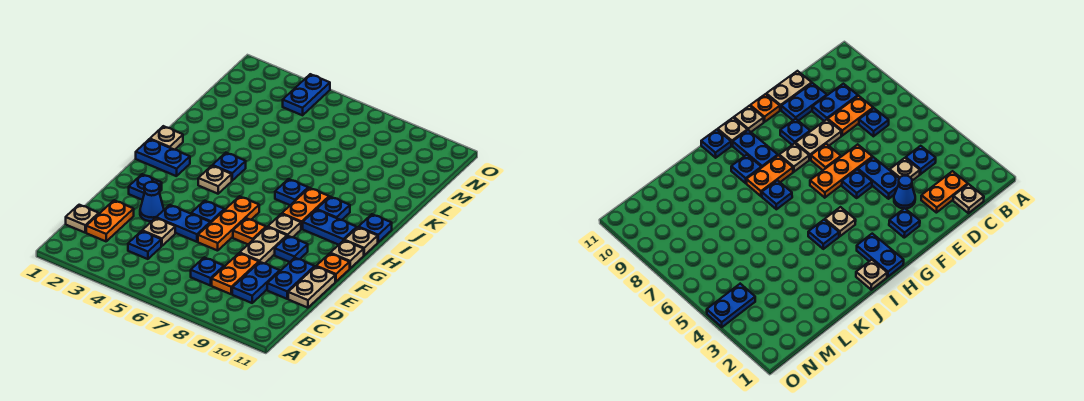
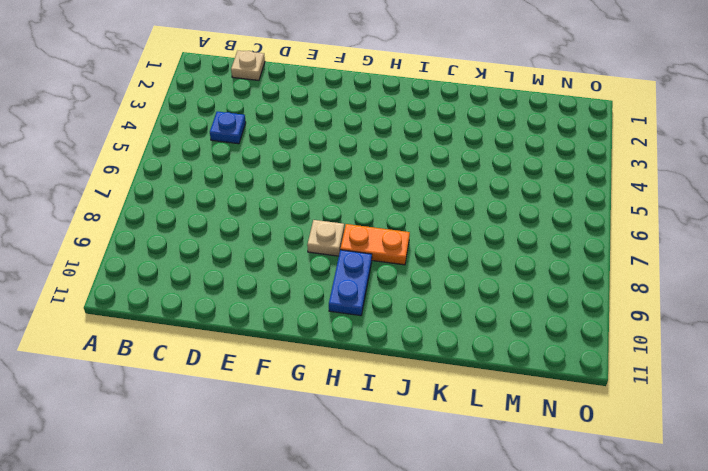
none -> orange plate C2:D2 level 1
none -> blue plate C7 level 1
none -> orange plate C8:D8 level 1
none -> blue plate C9:D9 level 1

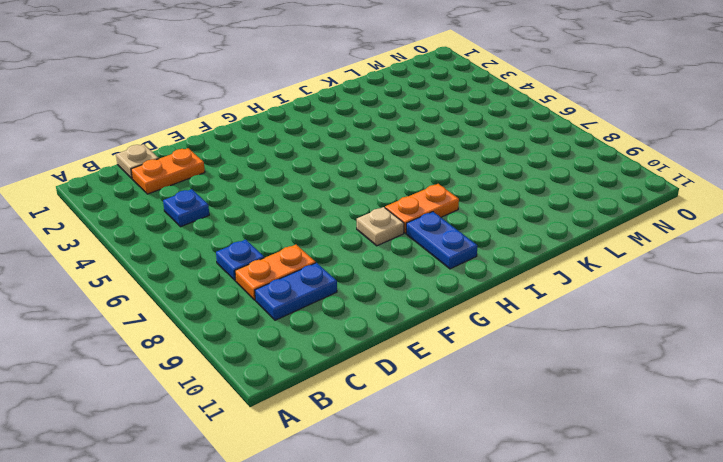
none -> tan plate D4 level 1
none -> blue plate D10:E10 level 1
none -> tan plate D11:E11 level 1
none -> blue cone E3 level 1

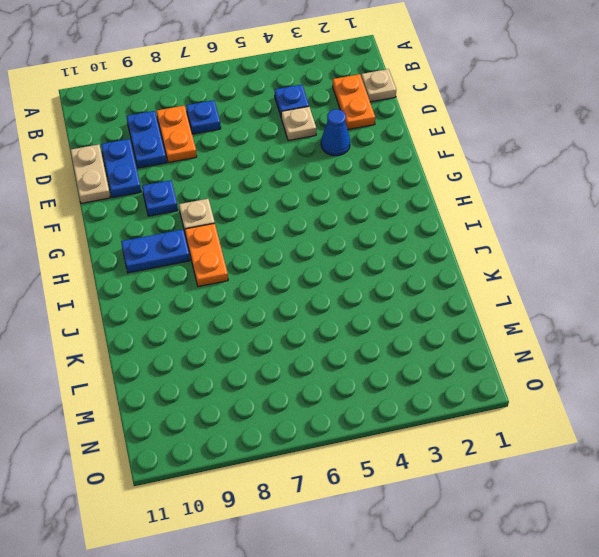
none -> blue plate E4:E5 level 1
none -> orange plate E6:G6 level 1
none -> tan plate E8:F8 level 1
none -> blue plate F2 level 1

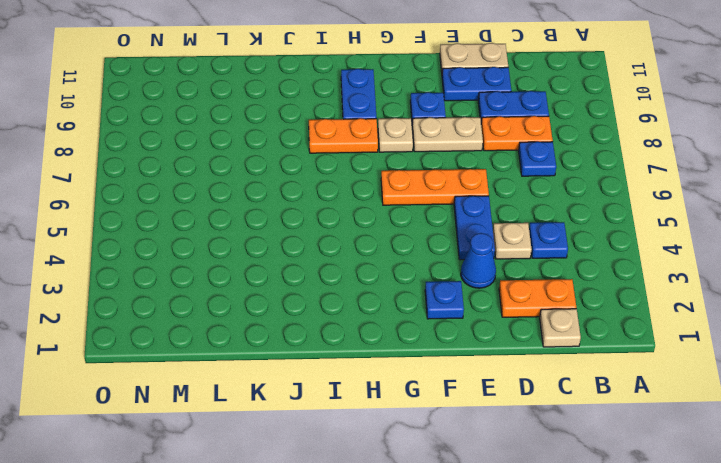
none -> blue plate F5 level 1
none -> orange plate F7 level 1
none -> orange plate F11 level 1
none -> tan plate G11 level 1

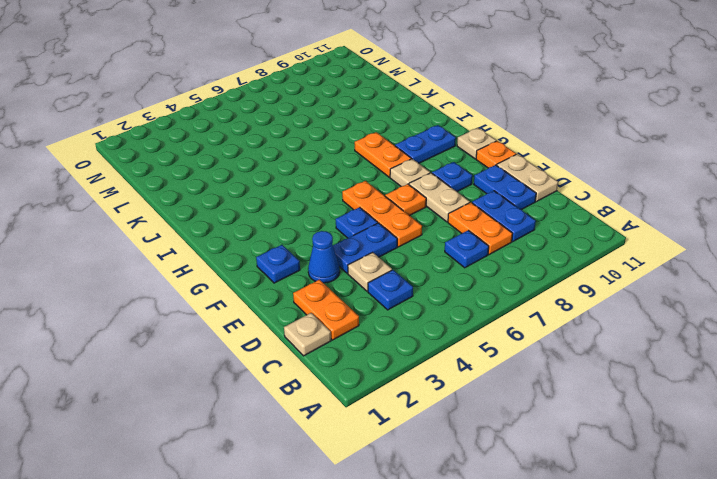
none -> blue plate H1:H2 level 1
none -> tan plate H4 level 1
none -> tan plate H11 level 1
none -> tan plate I1 level 1

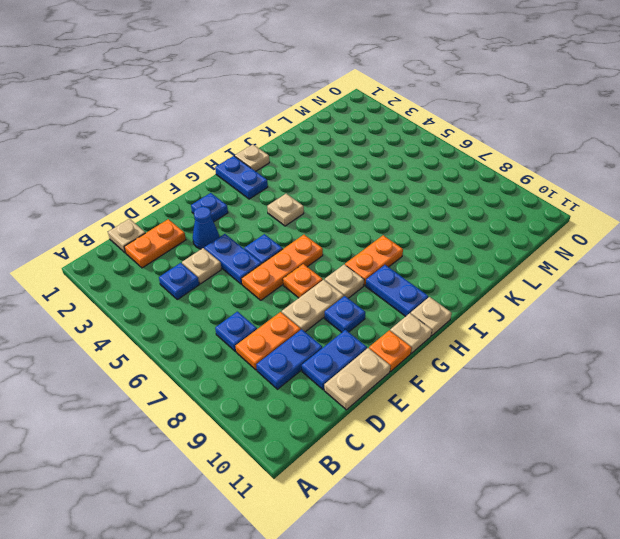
none -> blue plate I4 level 1
none -> blue plate I7 level 1
none -> blue plate I9 level 1
none -> blue plate I11 level 1

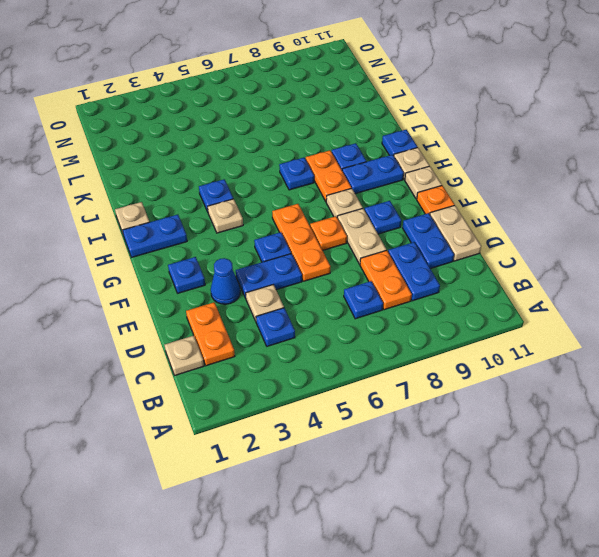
none -> blue plate N4:O4 level 1

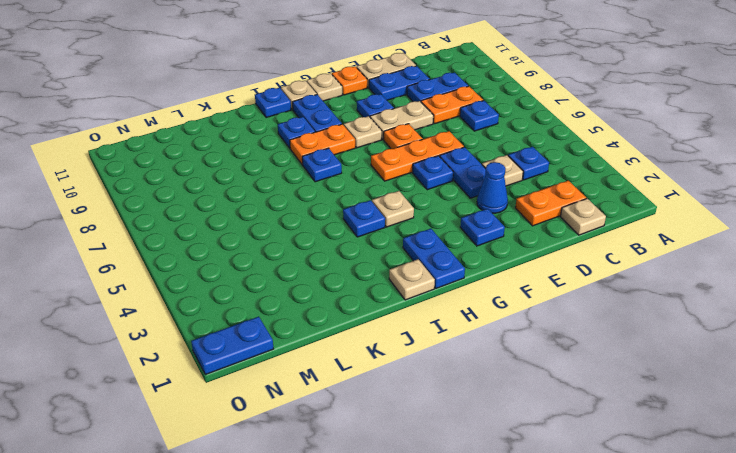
blue plate N1:O1 level 1 -> blue plate N4:O4 level 1

